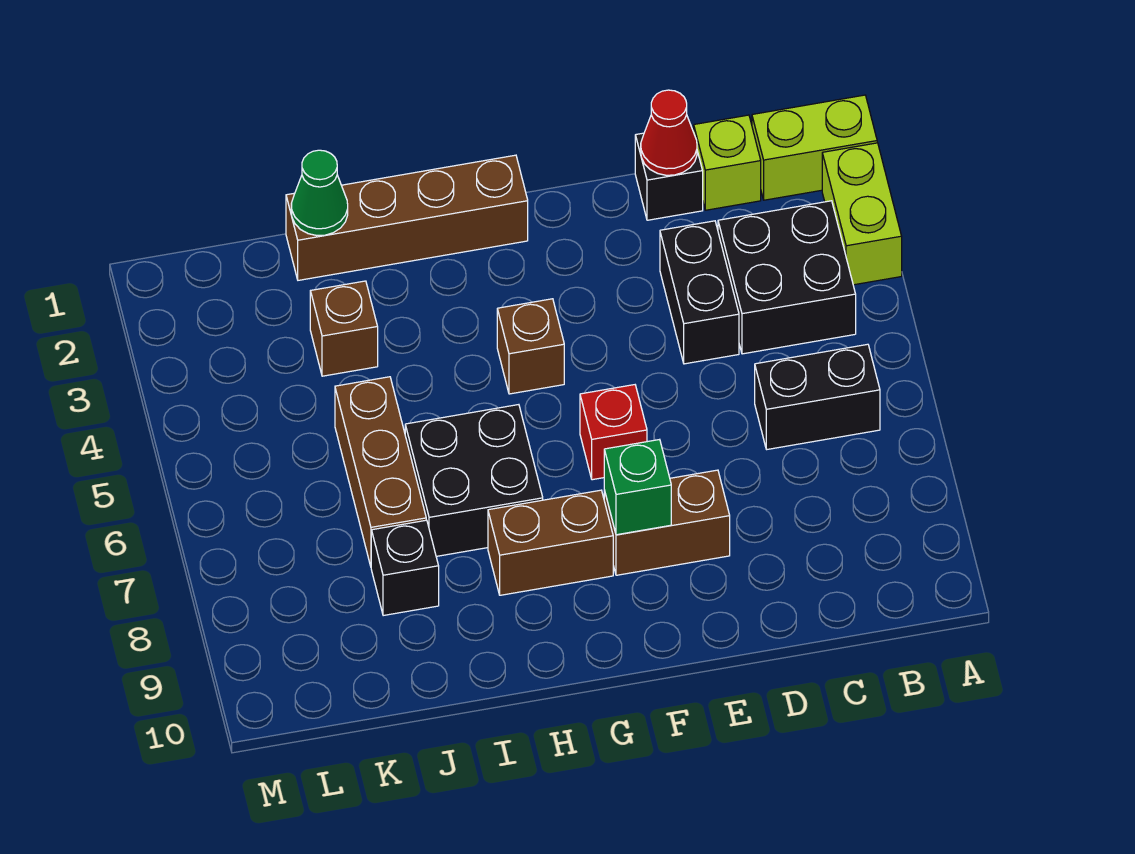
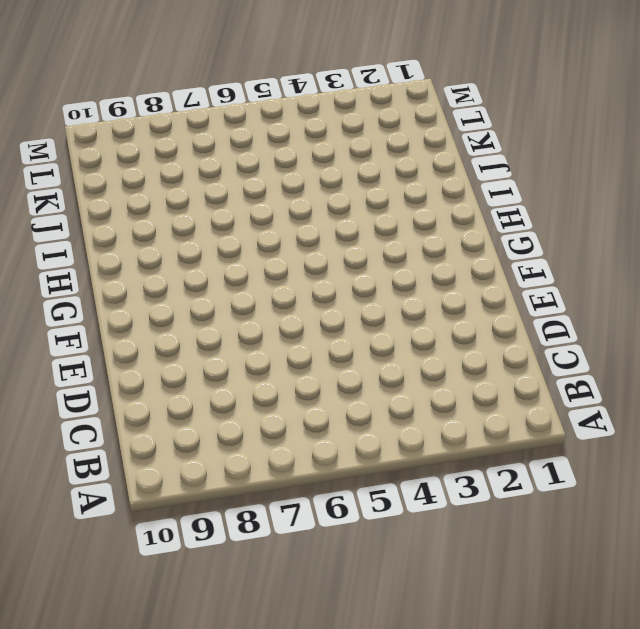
none -> lime brick A1:B1 level 1
none -> lime brick A2:A3 level 1
none -> black brick B3:C4 level 1

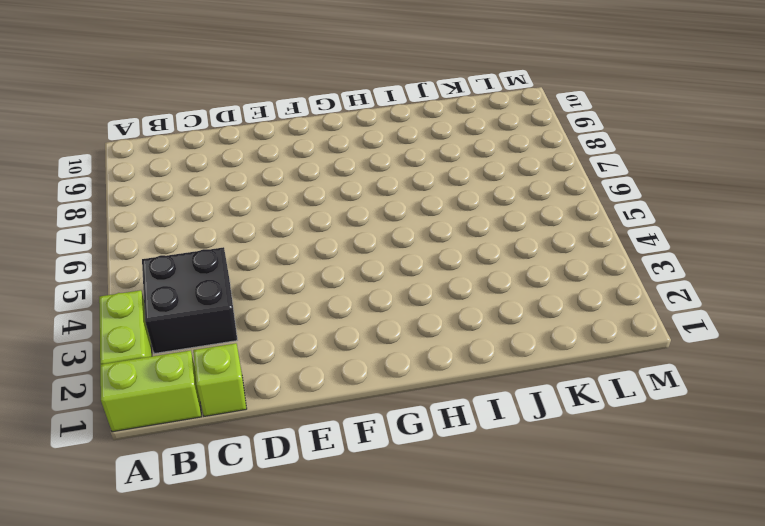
none -> black brick B6:C6 level 1
none -> black brick D1 level 1
none -> black brick D3:D4 level 1

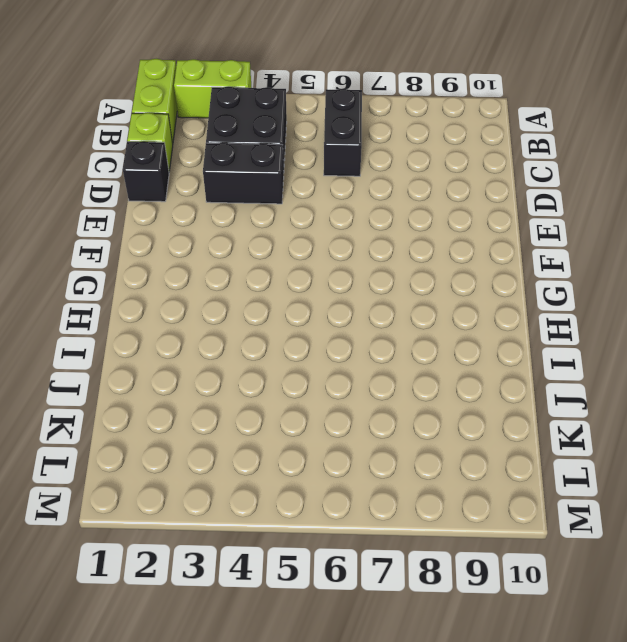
none -> brown brick E8:F8 level 1
none -> red brick F6 level 1
none -> brown brick G1:J1 level 1

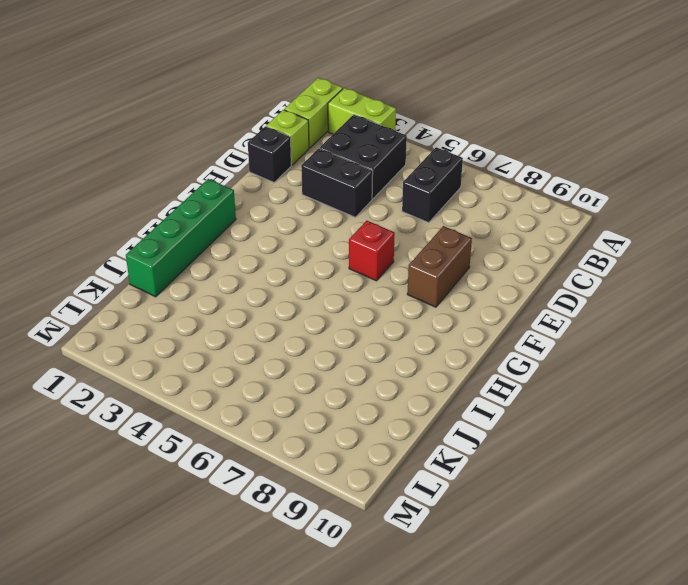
green brick G1:J1 level 1 -> brown brick G1:J1 level 1
none -> brown brick G4 level 1
none -> brown brick G8:H8 level 1
none -> black brick H6:I7 level 1

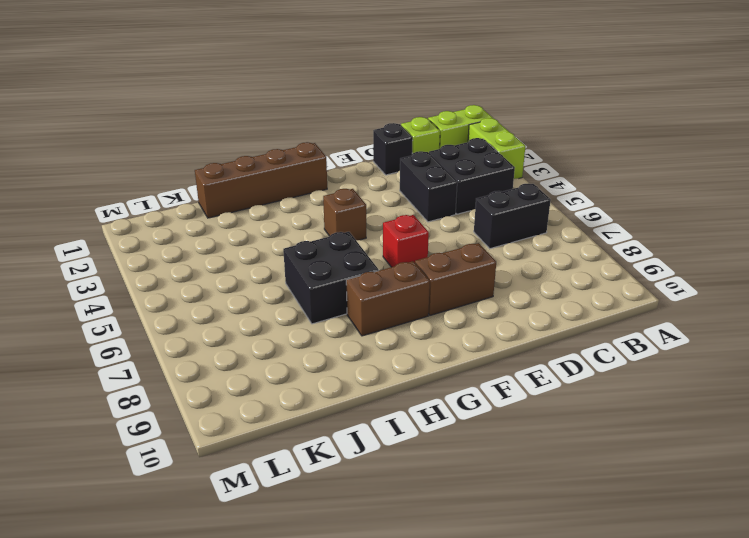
none -> brown brick J3 level 1
none -> brown brick J5:J7 level 1
none -> black brick J8 level 1

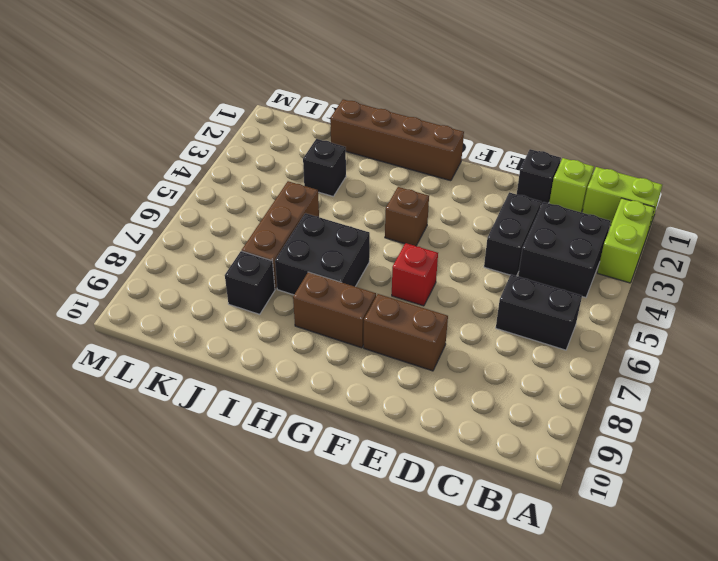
black brick J3 level 1 -> brown brick J3 level 1
none -> red cone D1 level 2
none -> green brick F8 level 2
none -> green cone J1 level 2

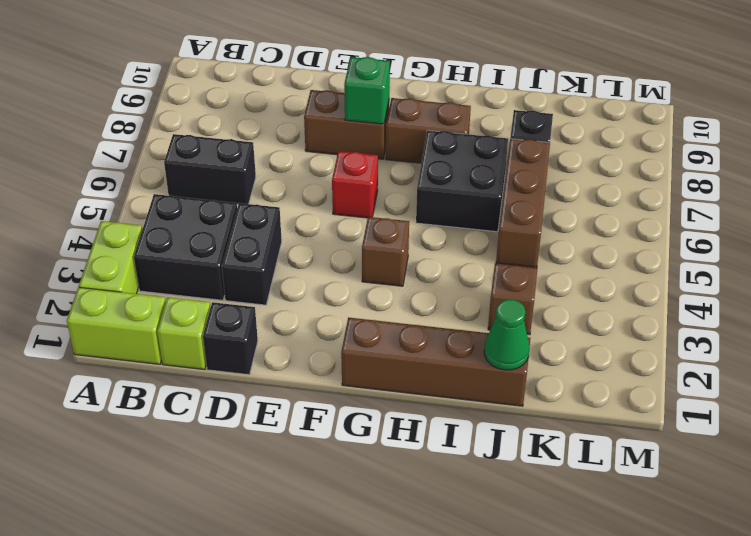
none -> red cone D1 level 2

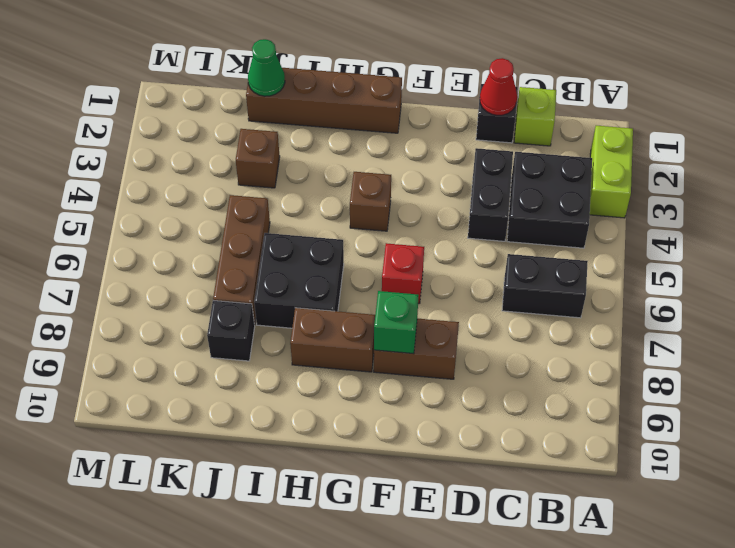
none -> lime brick A1:B1 level 1

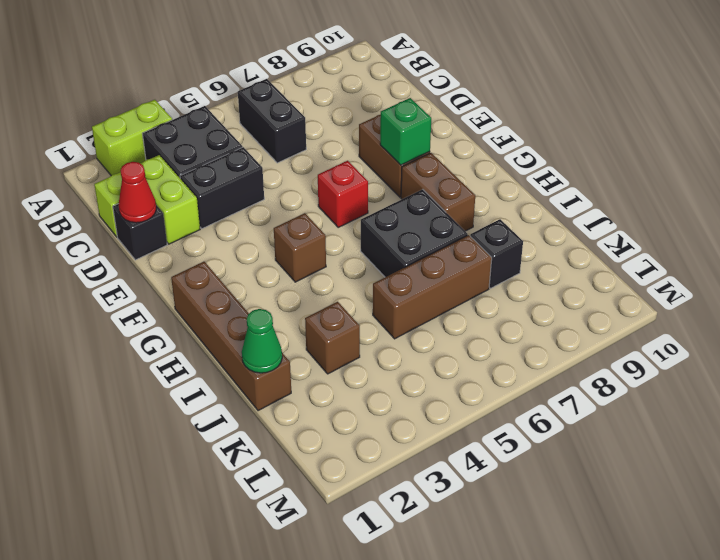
lime brick C2:D2 level 1 -> lime brick A1:B1 level 1

